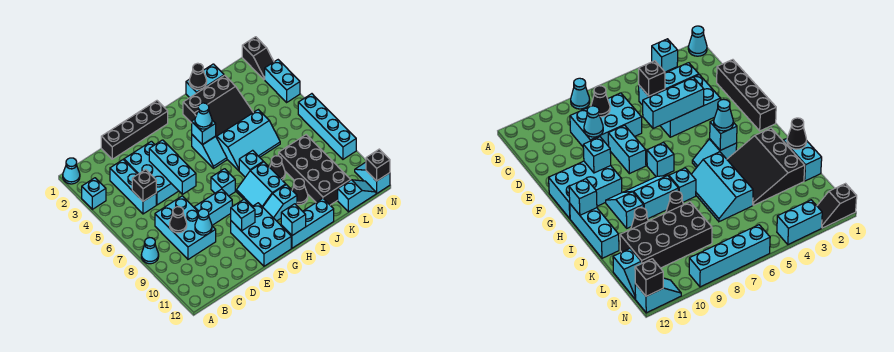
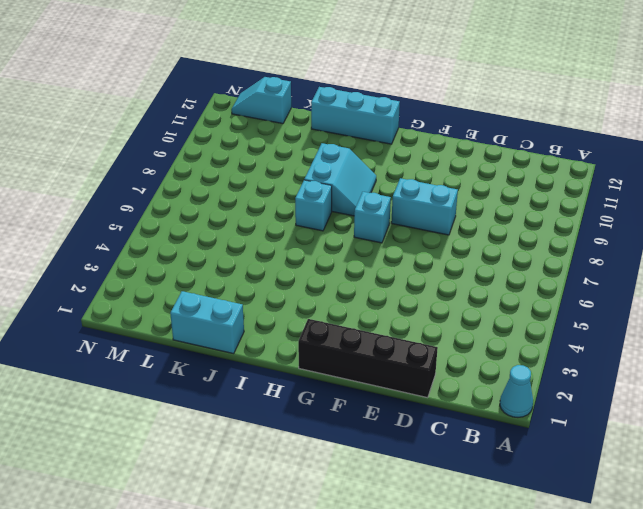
none -> cyan brick A3 level 1
none -> cyan cone A8 level 1
none -> cyan brick C3:C5 level 1
none -> cyan brick C7:D9 level 1

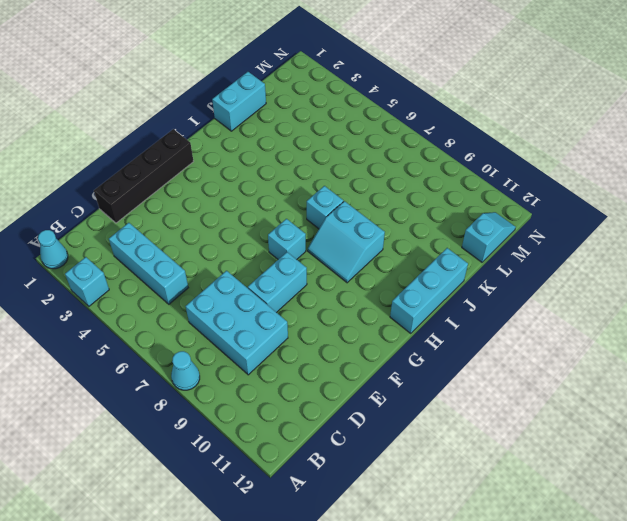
none -> cyan brick D3:E5 level 1
none -> cyan brick F10:G12 level 1
none -> cyan slope H4:H5 level 1 top 4
none -> cyan slope H10:I10 level 1 top I

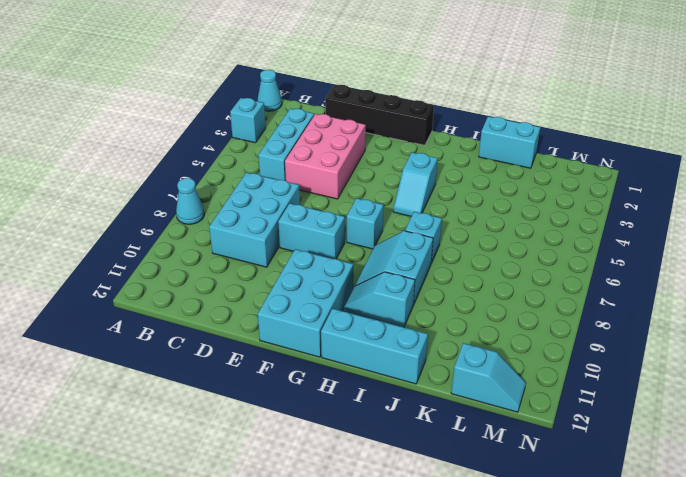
pink brick D3:E5 level 1 -> cyan brick D3:E5 level 1
none -> black slope I2:K4 level 1 top 2
none -> cyan slope I5:K6 level 1 top 5
none -> black cone J8 level 1
none -> black cone J10 level 1

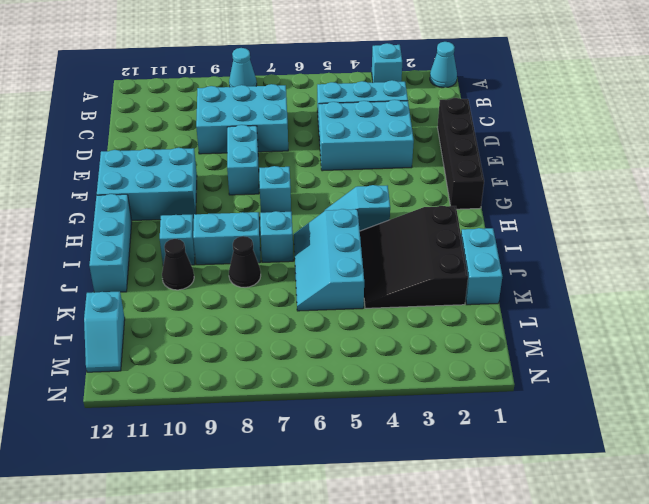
none -> black brick K8:L11 level 1
none -> black slope N1:N2 level 1 top 1
none -> cyan brick N3:N4 level 1
none -> cyan brick N6:N9 level 1

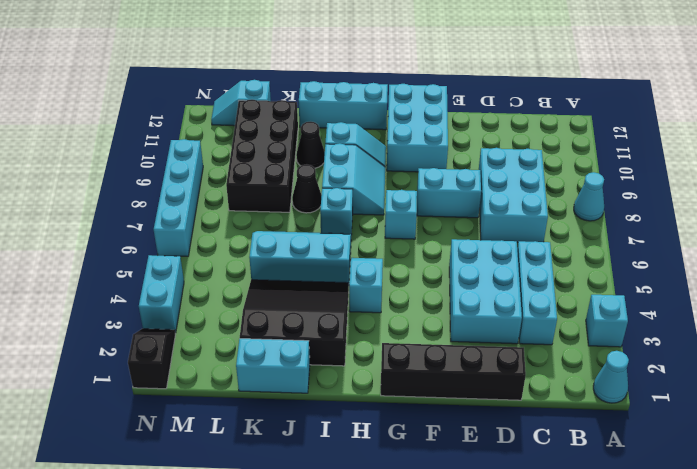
none -> cyan slope N11:N12 level 1 top 12
none -> black brick C5 level 2
none -> black cone C8 level 2
none -> cyan cone D9 level 2

